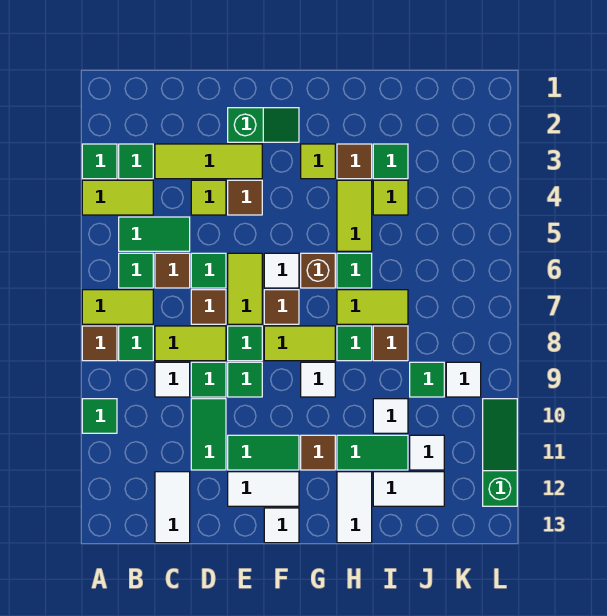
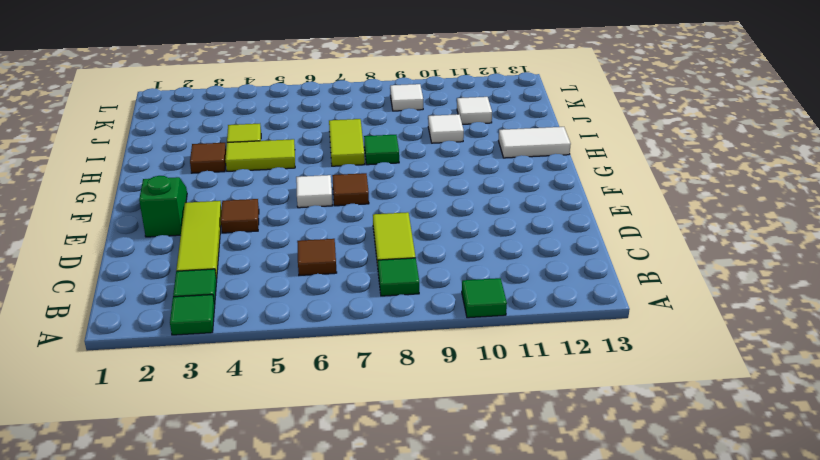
none -> lime tile A4:B4 level 1
none -> lime tile A7:B7 level 1
none -> brown tile A8 level 1
none -> green tile B5:C5 level 1

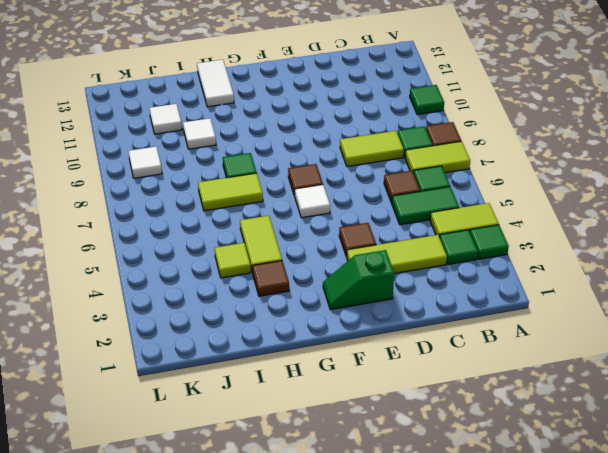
none -> white tile C9 level 1
none -> white tile C12:C13 level 1
none -> lime tile D4 level 1
none -> green tile D6 level 1

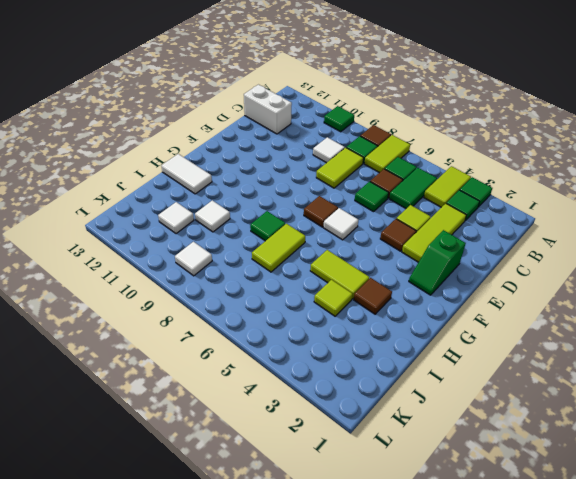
white brick C12:C13 level 1 -> white tile C12:C13 level 1
none -> brown tile D7 level 1
none -> green tile D9 level 1
none -> green tile D10:D11 level 1
none -> lime tile E6:E7 level 1

